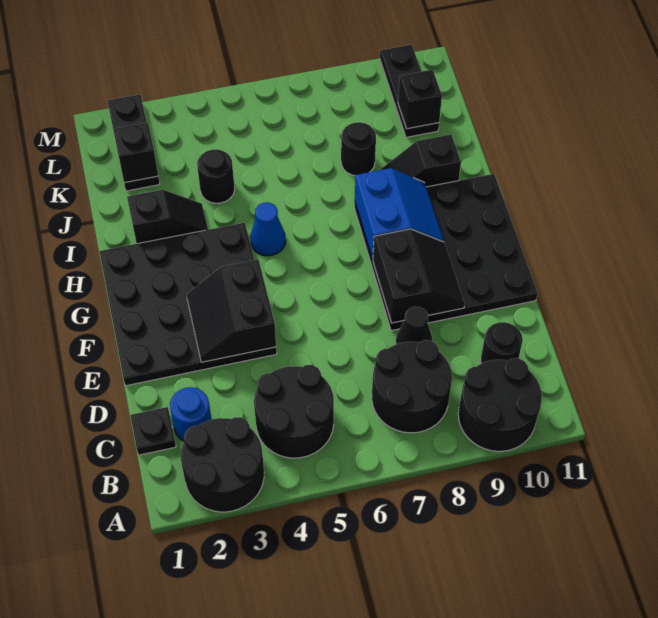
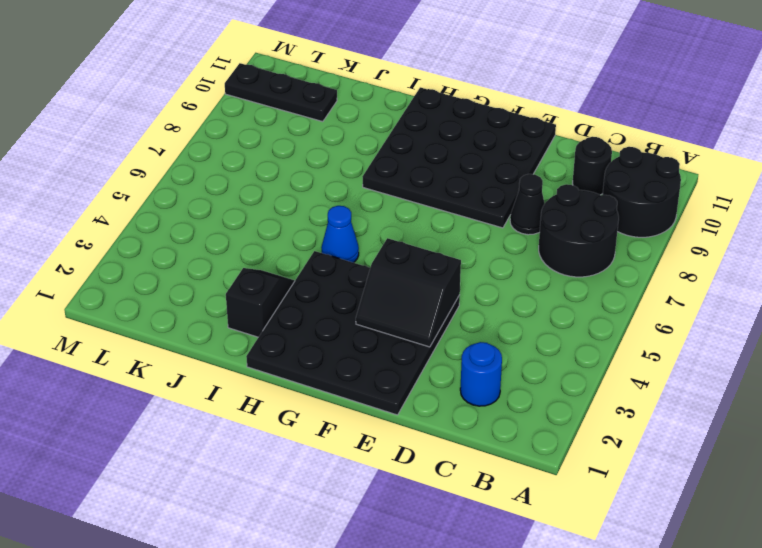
none -> black round brick A2:B3 level 1
none -> black round brick B4:C5 level 1
none -> black plate C1 level 1

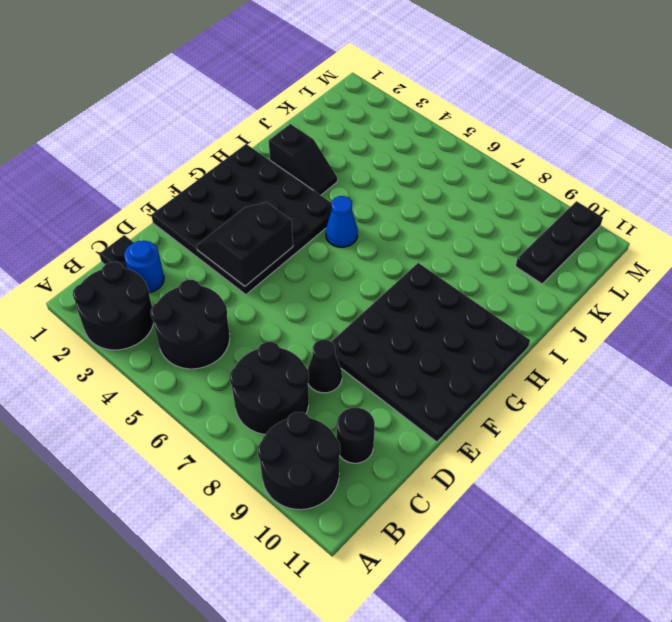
none -> black slope I9:I10 level 1 top 10
none -> black round brick J4 level 1
none -> black round brick J8 level 1

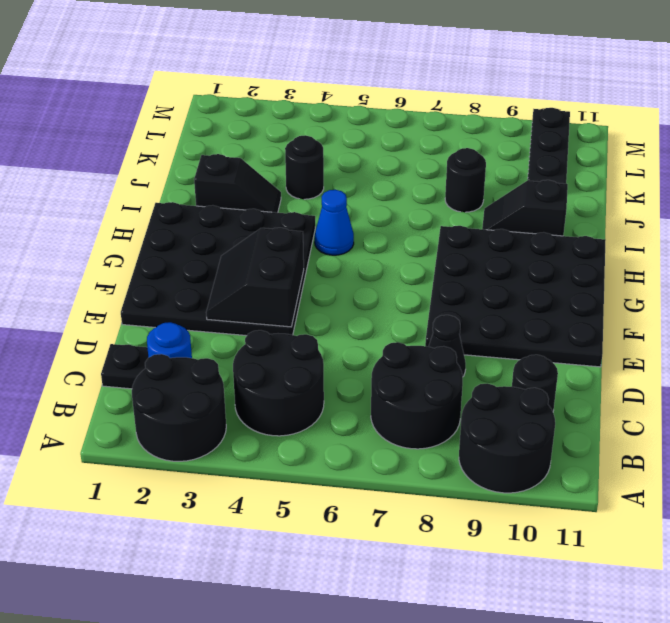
none -> black plate K2:M2 level 1
none -> black slope E8:F9 level 2 top 8
none -> blue slope G8:H9 level 2 top 8

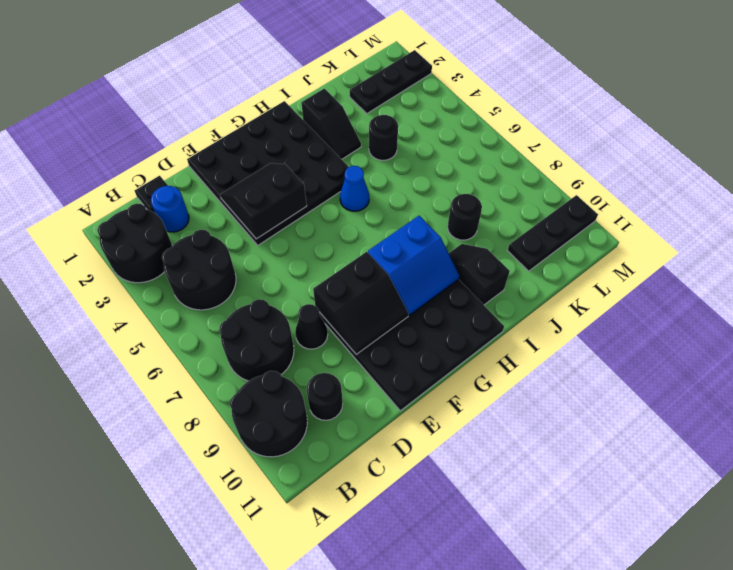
none -> black brick K2 level 2
none -> black brick K10 level 2

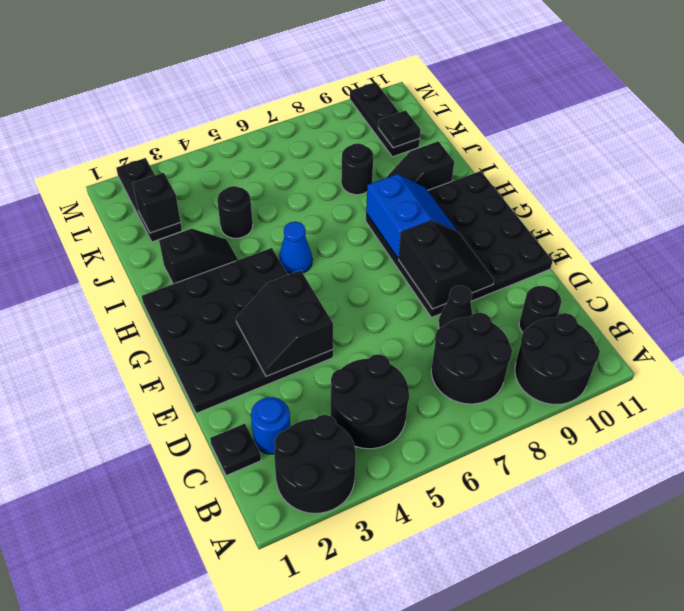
black plate K10 level 2 -> black brick K10 level 2

